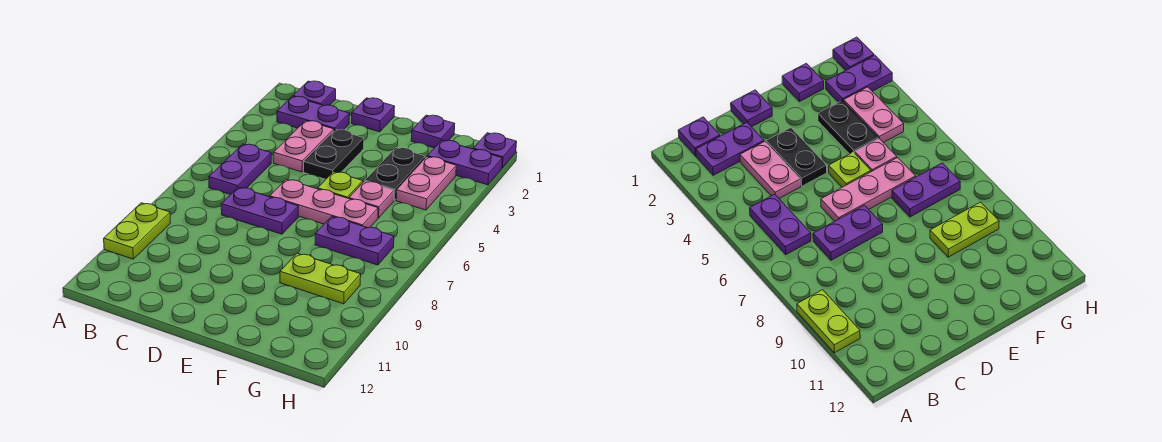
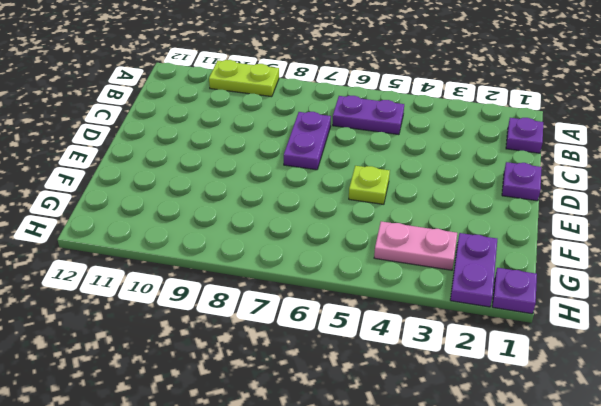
none -> purple plate B2:C2 level 1
none -> pink plate C3:C4 level 1
none -> black plate D3:D4 level 1

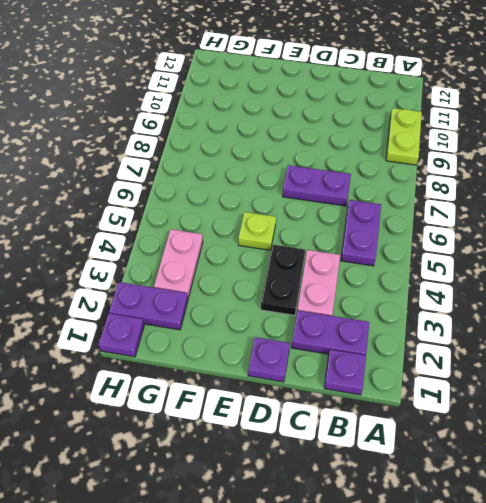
none -> pink plate D6:F6 level 1
none -> purple plate F1 level 1
none -> black plate F3:F4 level 1

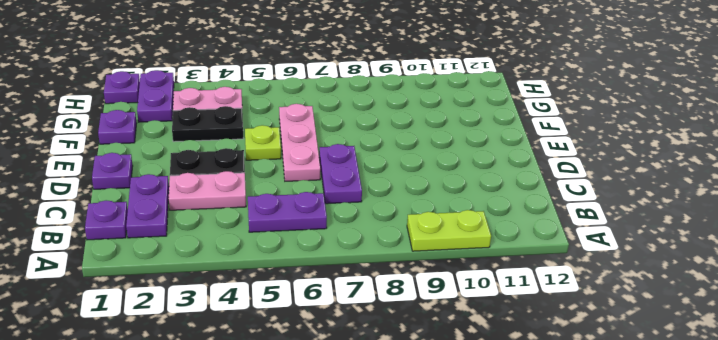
none -> pink plate F5 level 1
none -> purple plate F7:G7 level 1
none -> lime plate F9:G9 level 1

